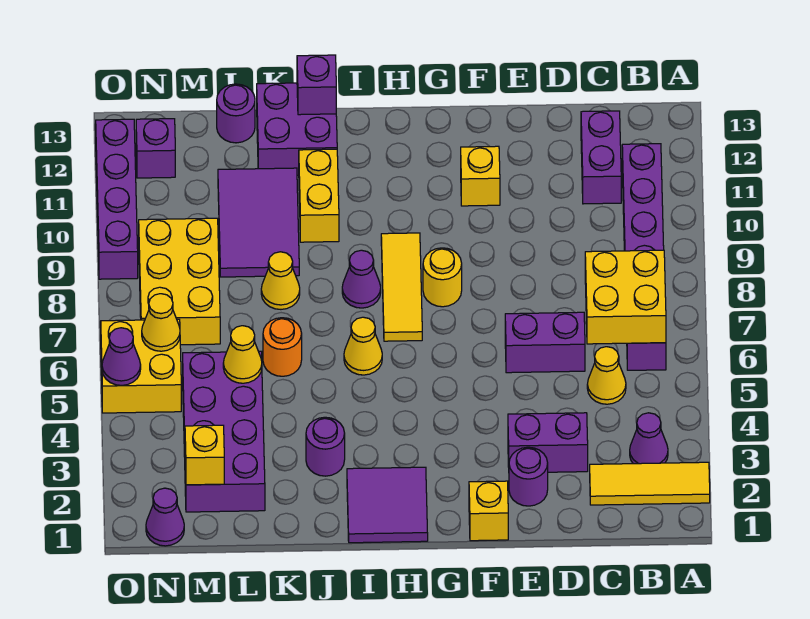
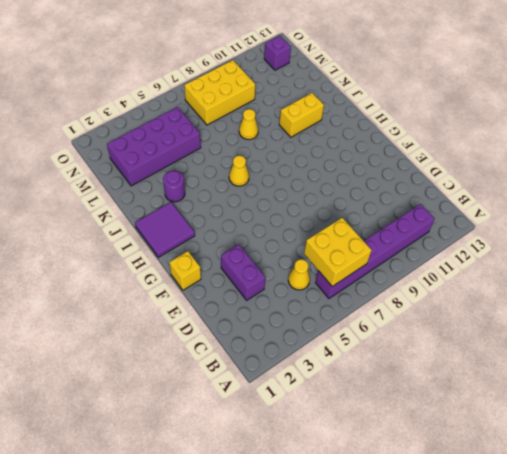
none -> yellow tile A2:C2 level 1
none -> purple cone B3 level 1
none -> purple brick C11:C12 level 1
none -> purple brick D6:E6 level 1

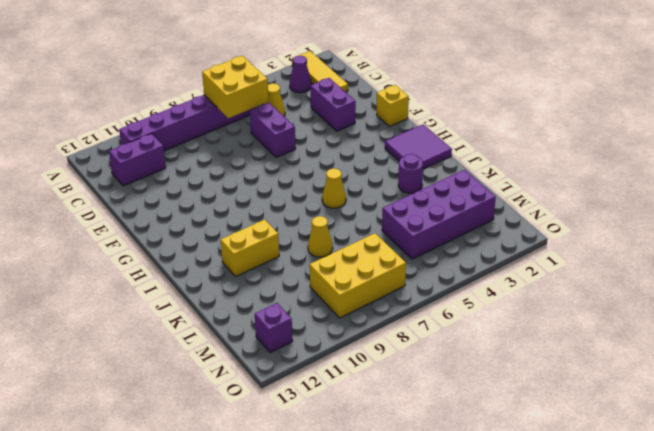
none -> purple round brick E2 level 1
none -> yellow brick F11 level 1
none -> yellow round brick G8 level 1
none -> yellow tile H7:H9 level 1

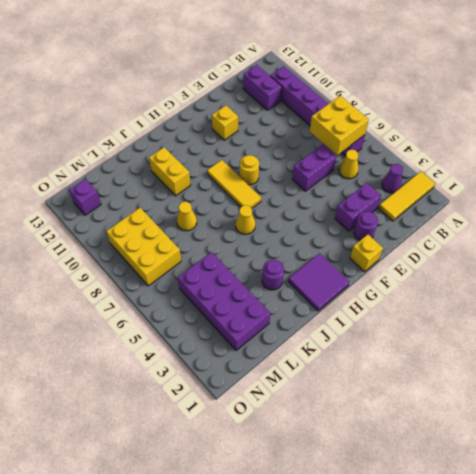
none -> purple cone I8 level 1
none -> purple brick J12:K13 level 1
none -> orange round brick K6 level 1
none -> purple tile K9:L11 level 1

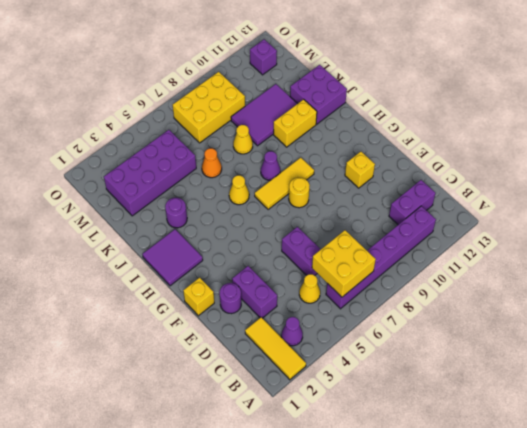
orange cone K6 level 1 -> orange round brick K6 level 1
none -> purple round brick L13 level 1
none -> purple cone N1 level 1
none -> yellow brick N5:O6 level 1
none -> purple brick O9:O12 level 1

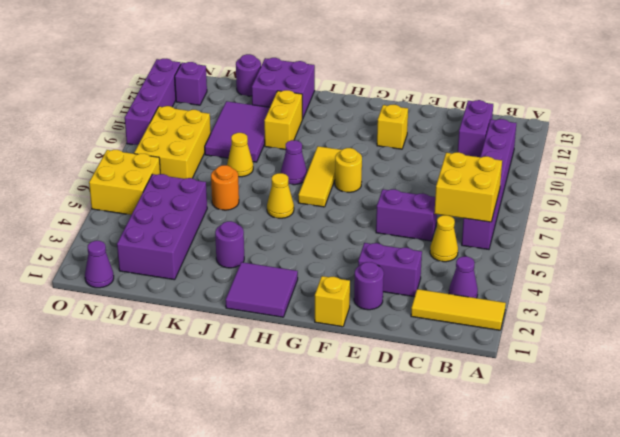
none -> purple brick J13 level 2
none -> yellow cone L5 level 2
none -> yellow brick M2 level 2
none -> yellow cone N6 level 2

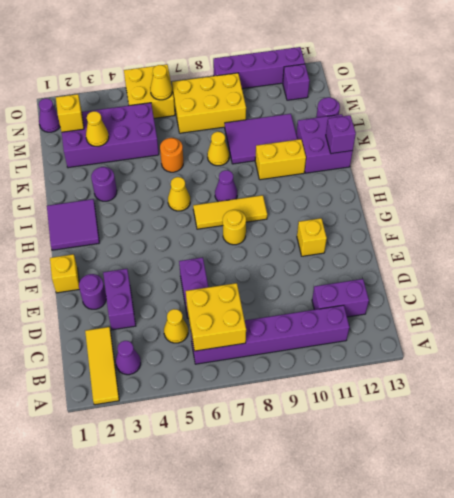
yellow cone L3 level 2 -> yellow cone L5 level 2
none -> purple cone O5 level 2

